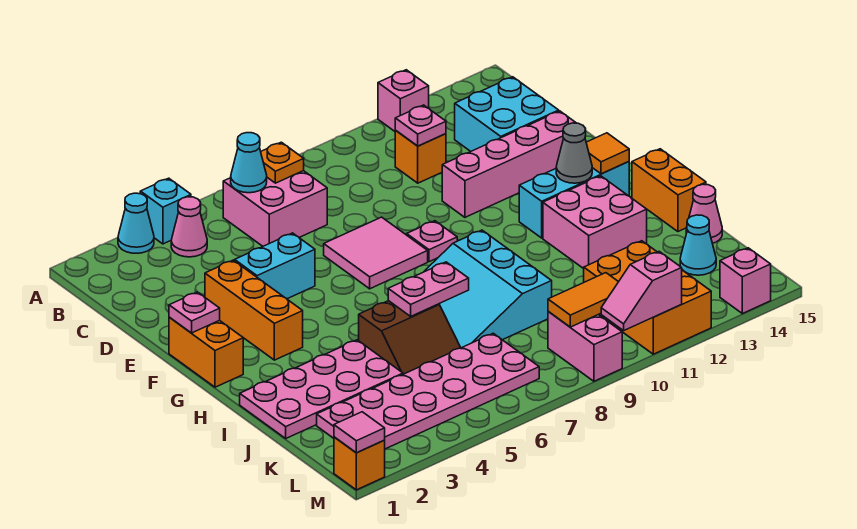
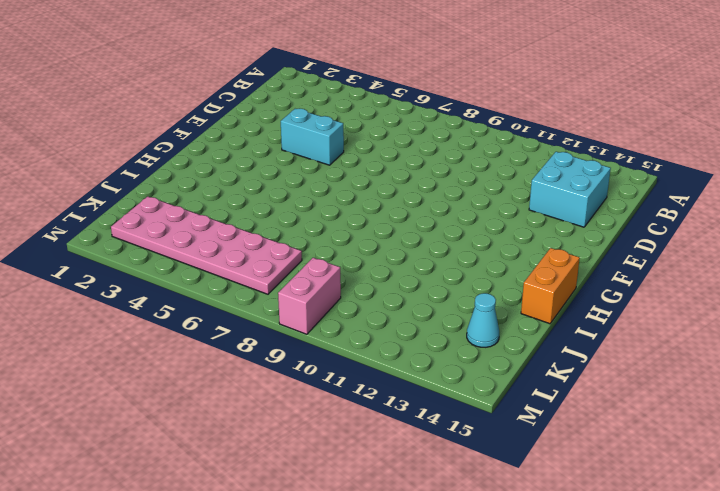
none -> cyan cone A3 level 1
none -> cyan brick A4 level 1
none -> pink brick A12 level 1
none -> pink cone B4 level 1

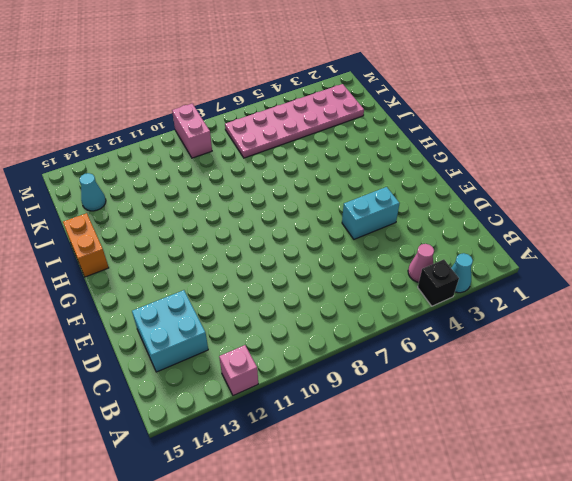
black brick A4 level 1 -> cyan brick A4 level 1
none -> pink brick B6:C7 level 1
none -> orange brick C11 level 1
none -> orange brick E3:G3 level 1
none -> pink tile E7:F8 level 1

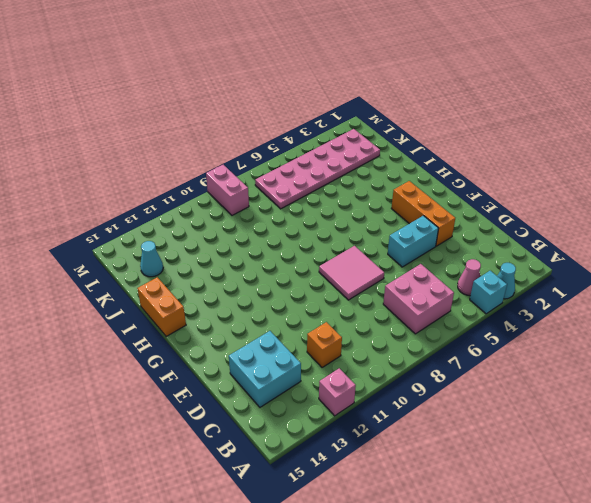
none -> pink brick E11:E14 level 1
none -> orange brick F1:G1 level 1
none -> pink plate F9 level 1
none -> cyan brick G12:G14 level 1

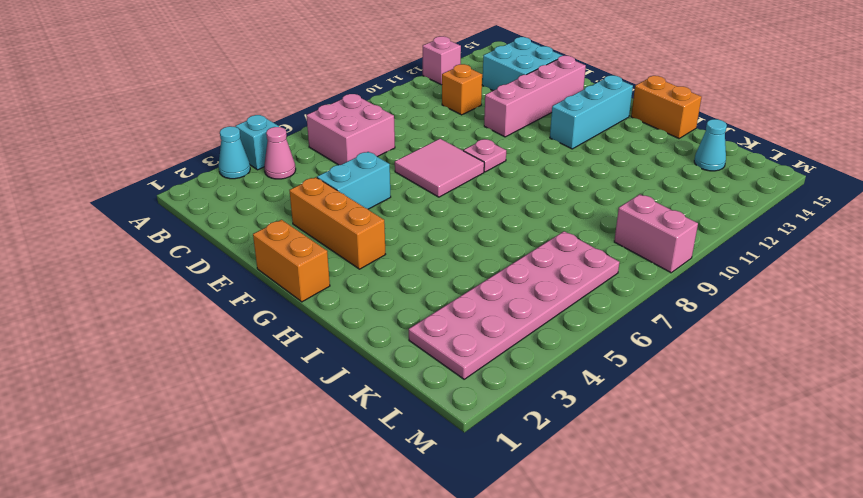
none -> cyan slope H7:J9 level 1 top 9
none -> pink brick H12:I13 level 1
none -> pink plate I1:J4 level 1
none -> brown slope I5:J6 level 1 top I

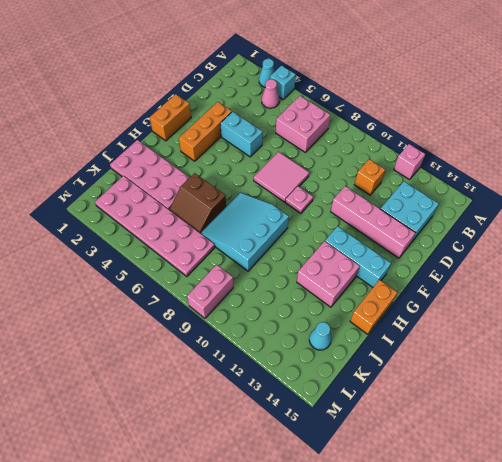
none -> pink cone J15 level 1
none -> orange brick K11:M12 level 1
none -> orange brick M1 level 1
none -> pink brick M14 level 1

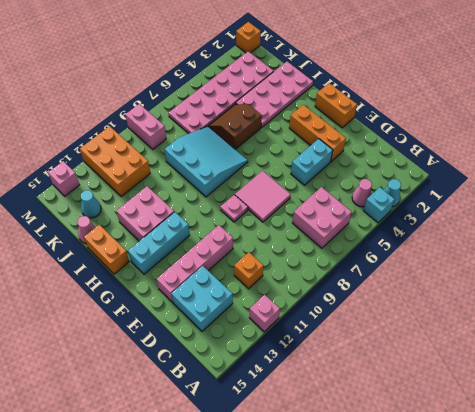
none -> cyan cone B6 level 2
none -> orange plate B7 level 2
none -> pink plate C11 level 2
none -> pink plate F1 level 2

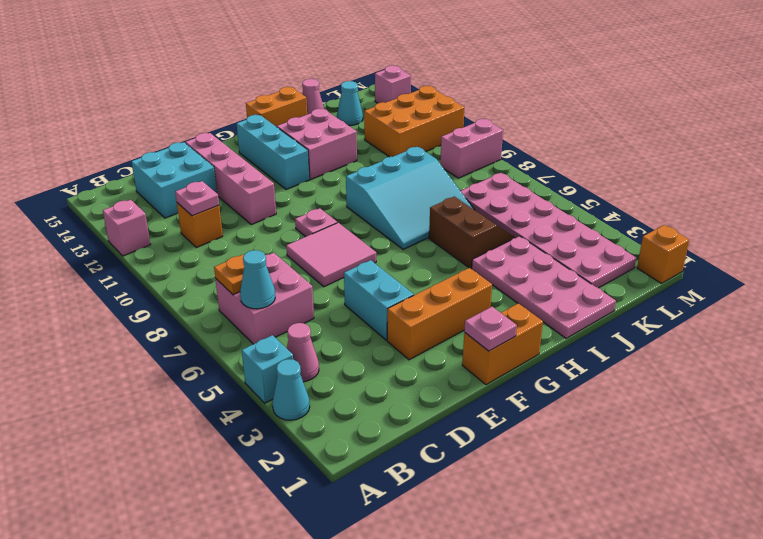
none -> grey cone G13 level 2
none -> orange tile G14 level 2
none -> pink plate I6:I7 level 2
none -> orange tile L9:L10 level 2

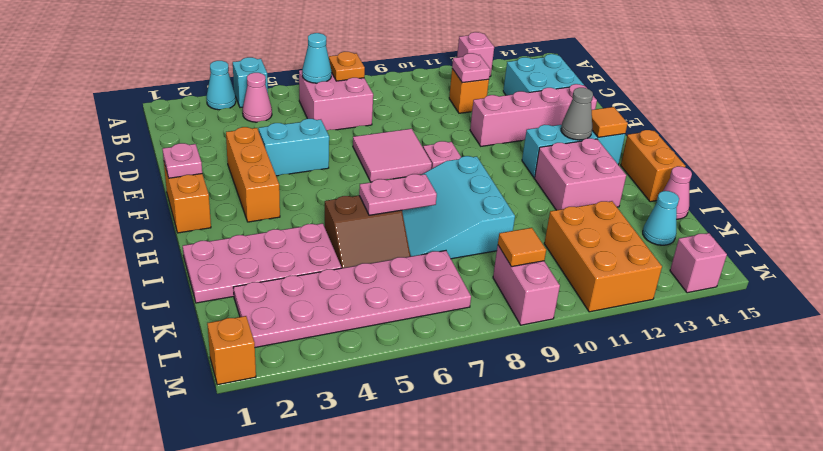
orange tile L9 level 2 -> orange tile L9:L10 level 2
none -> pink tile M1 level 2
none -> pink slope M10:M11 level 2 top 11

